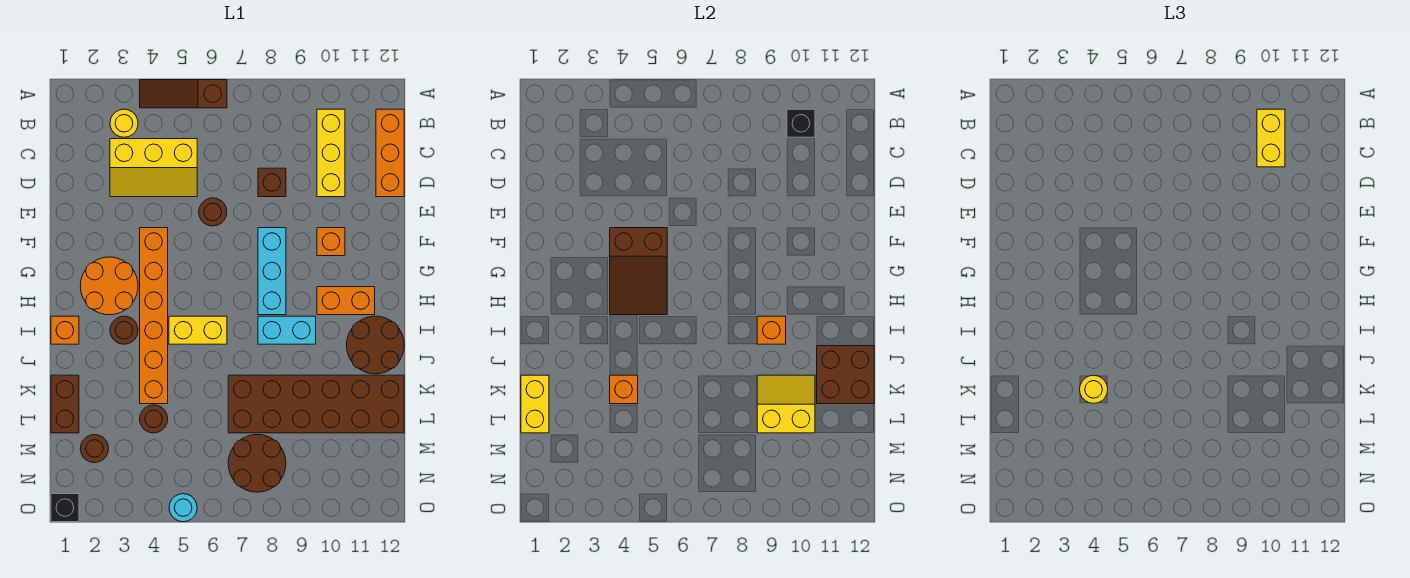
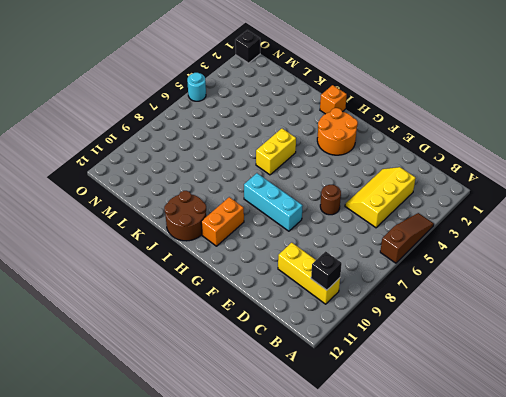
none -> yellow round brick B3 level 1
none -> orange brick B12:D12 level 1
none -> brown brick D8 level 1
none -> orange brick F4:K4 level 1

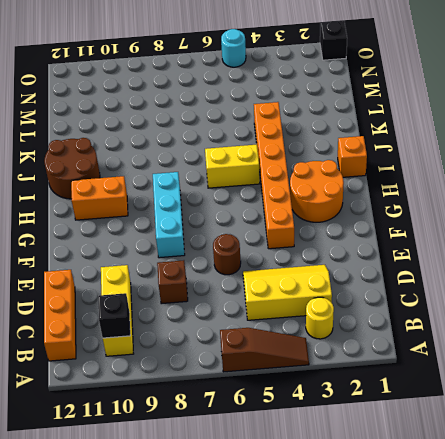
none -> orange brick F10 level 1
none -> brown round brick I3 level 1
none -> cyan brick I8:I9 level 1
none -> brown brick K1:L1 level 1

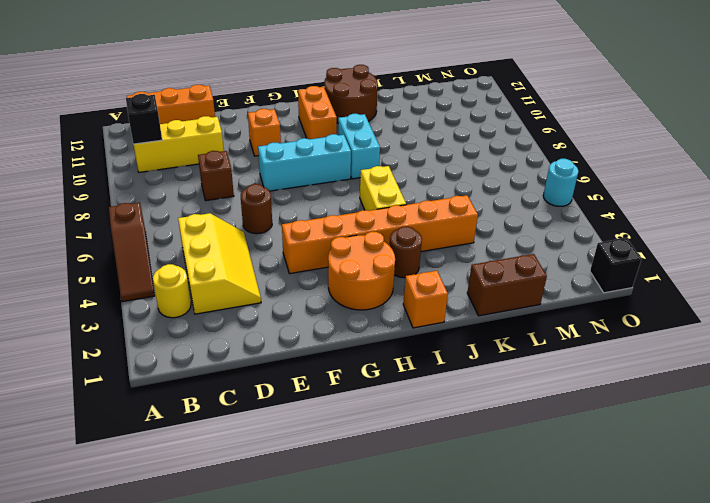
none -> brown brick K7:L12 level 1
none -> brown round brick L4 level 1
none -> brown round brick M2 level 1
none -> brown round brick M7:N8 level 1

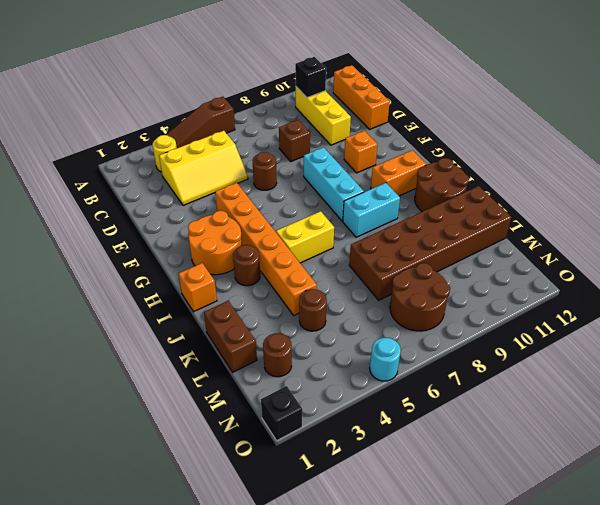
none -> brown slope F4:H5 level 2 top F
none -> orange brick I9 level 2
none -> brown brick J11:K12 level 2
none -> yellow brick K1:L1 level 2

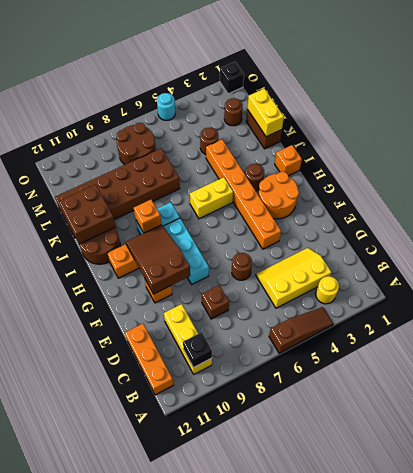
brown slope F9:H10 level 2 top F -> brown slope F4:H5 level 2 top F
none -> orange brick K4 level 2
none -> yellow slope K9:L10 level 2 top L
none -> yellow brick B10:C10 level 3
none -> yellow round brick K4 level 3

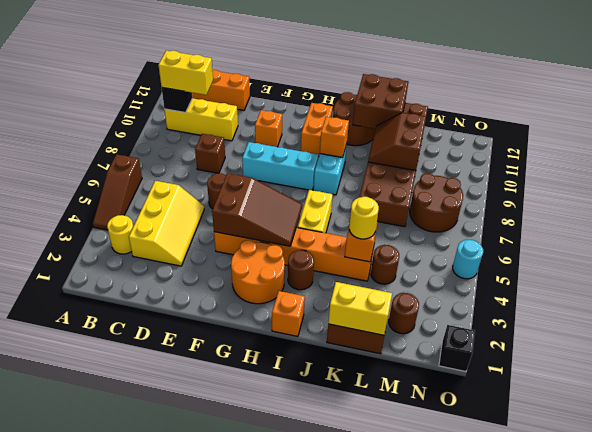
brown slope K9:L10 level 2 top L -> yellow slope K9:L10 level 2 top L

